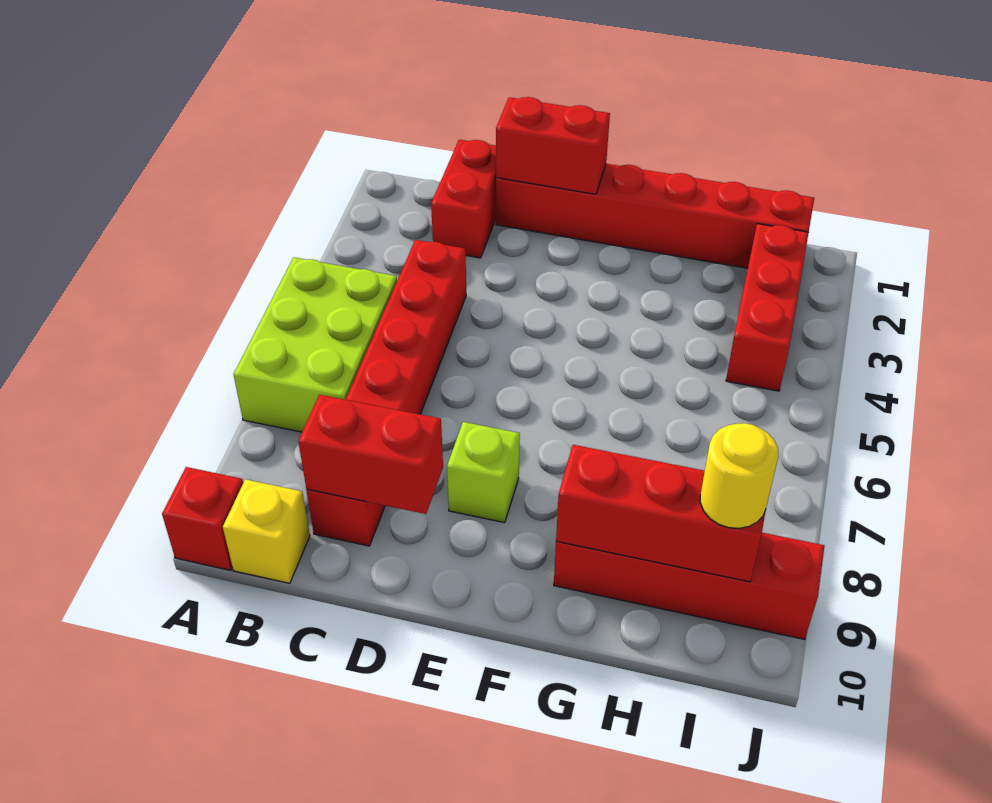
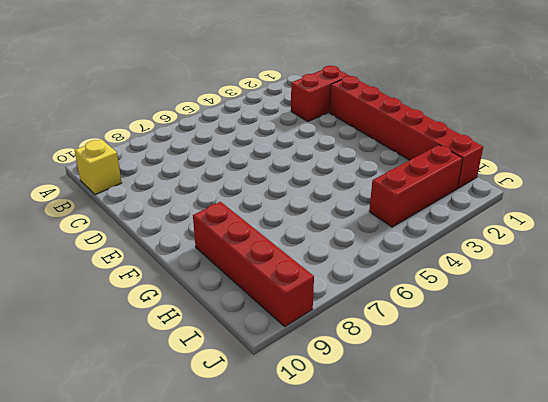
none -> lime brick A5:B7 level 1
none -> red brick A10 level 1
none -> red brick C4:C9 level 1

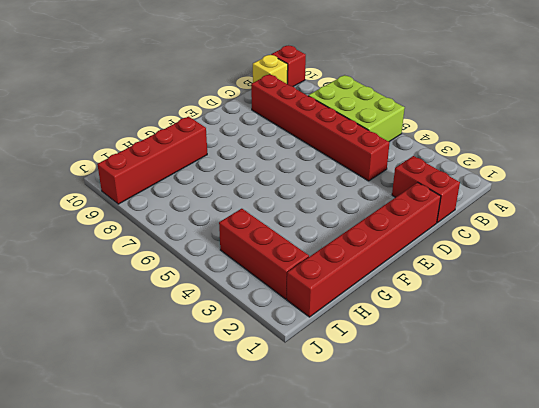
none -> lime brick E8 level 1
none -> red brick C9:D9 level 2
none -> red brick D1:E1 level 2

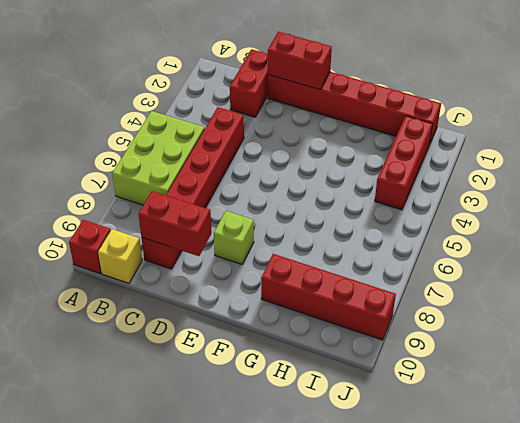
none -> red brick G9:I9 level 2
none -> yellow round brick I9 level 3

